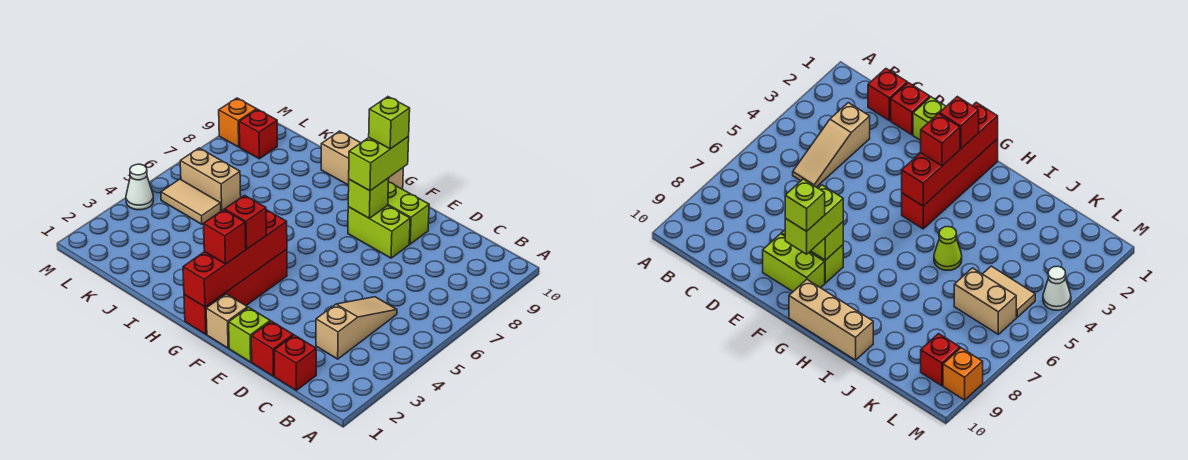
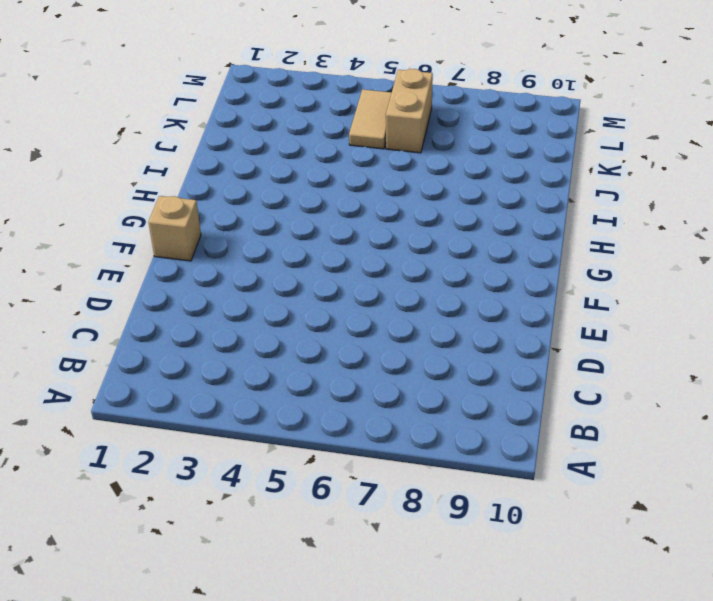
none -> red brick C1 level 1
none -> tan slope C3:C5 level 1 top 3
none -> red brick D1 level 1

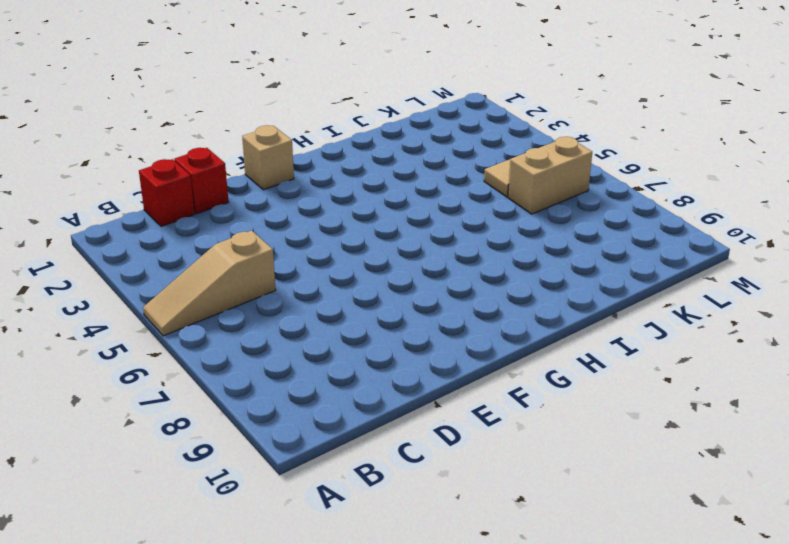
tan slope A5:C5 level 1 top C -> tan slope C3:C5 level 1 top 3
none -> lime brick E1 level 1
none -> lime brick E8:F8 level 1
none -> lime brick E9:F9 level 1

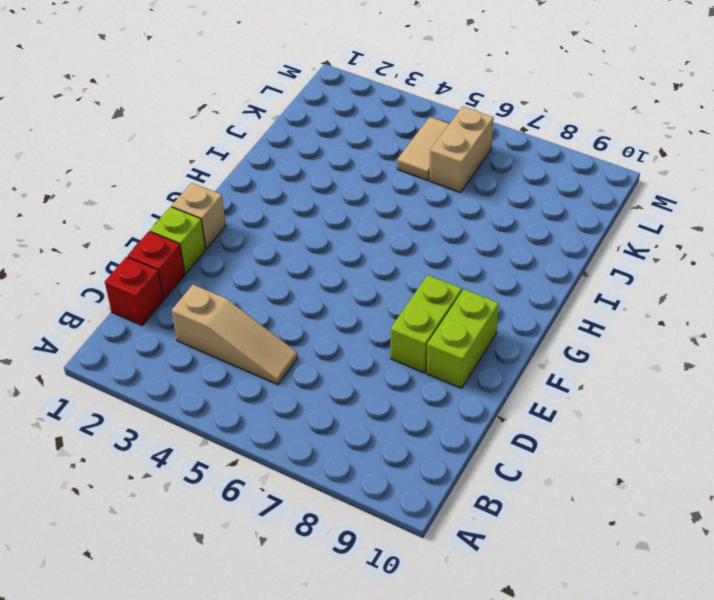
none -> red brick G1:G4 level 1
none -> tan brick G10:I10 level 1
none -> lime cone I5 level 1

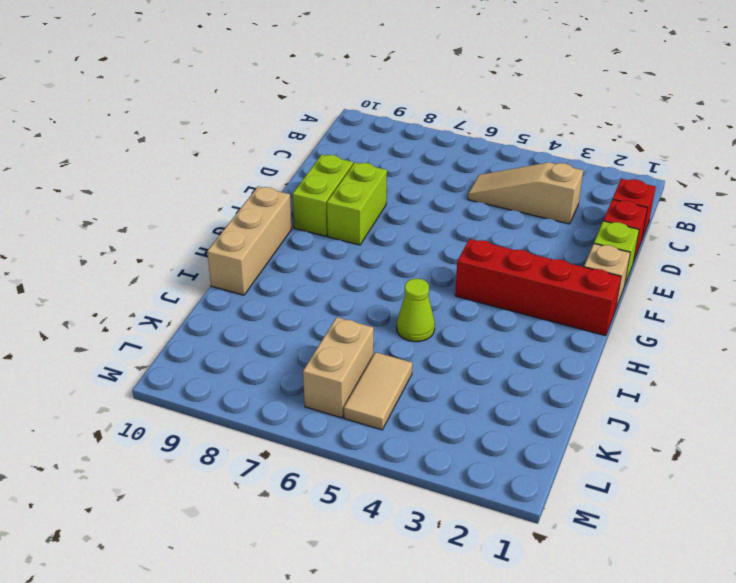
none -> red brick L9 level 1
none -> white cone M4 level 1
none -> orange brick M9 level 1

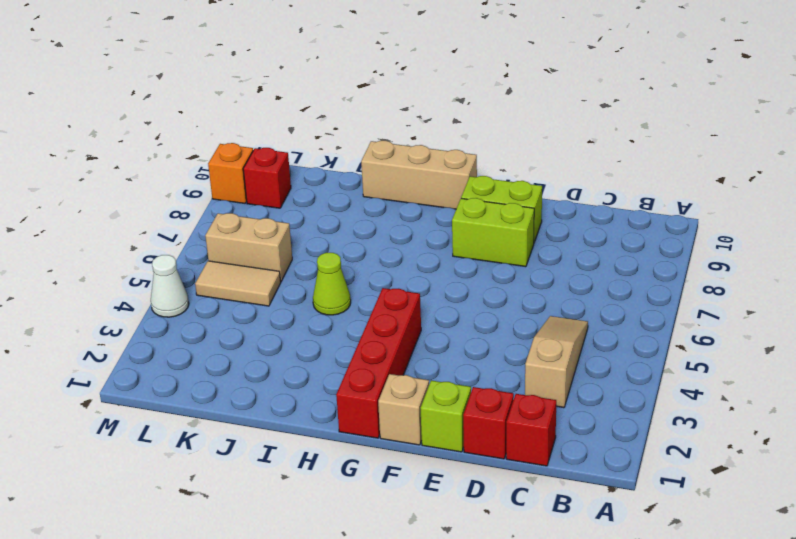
none -> lime brick F8 level 2
none -> red brick G1:G4 level 2
none -> lime brick F8:F9 level 3

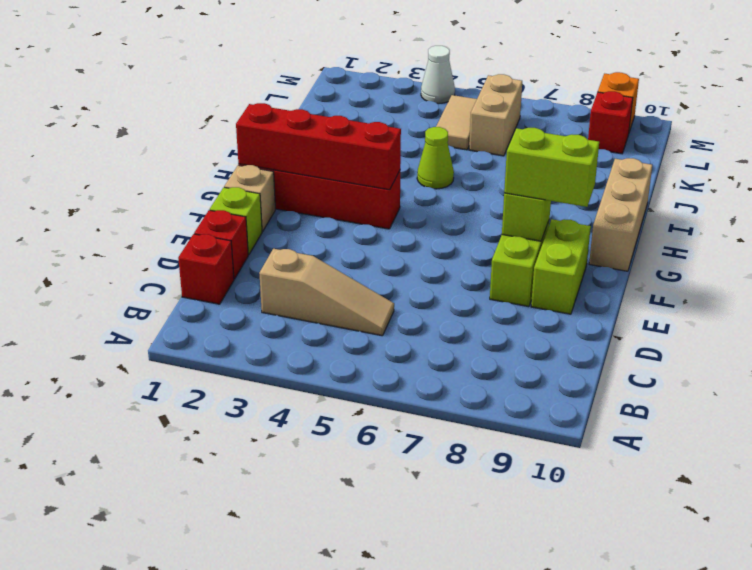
none -> red brick G2 level 3
none -> red brick G3 level 3
none -> lime brick F9 level 4

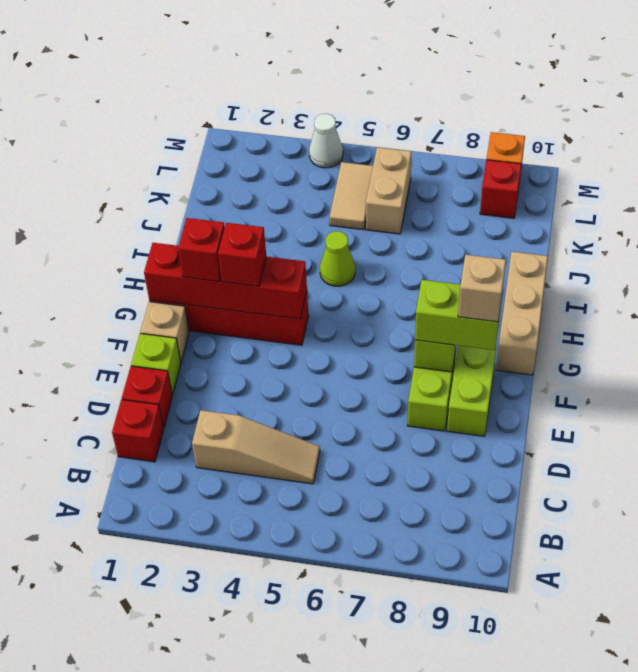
tan brick F9 level 4 -> lime brick F9 level 4

